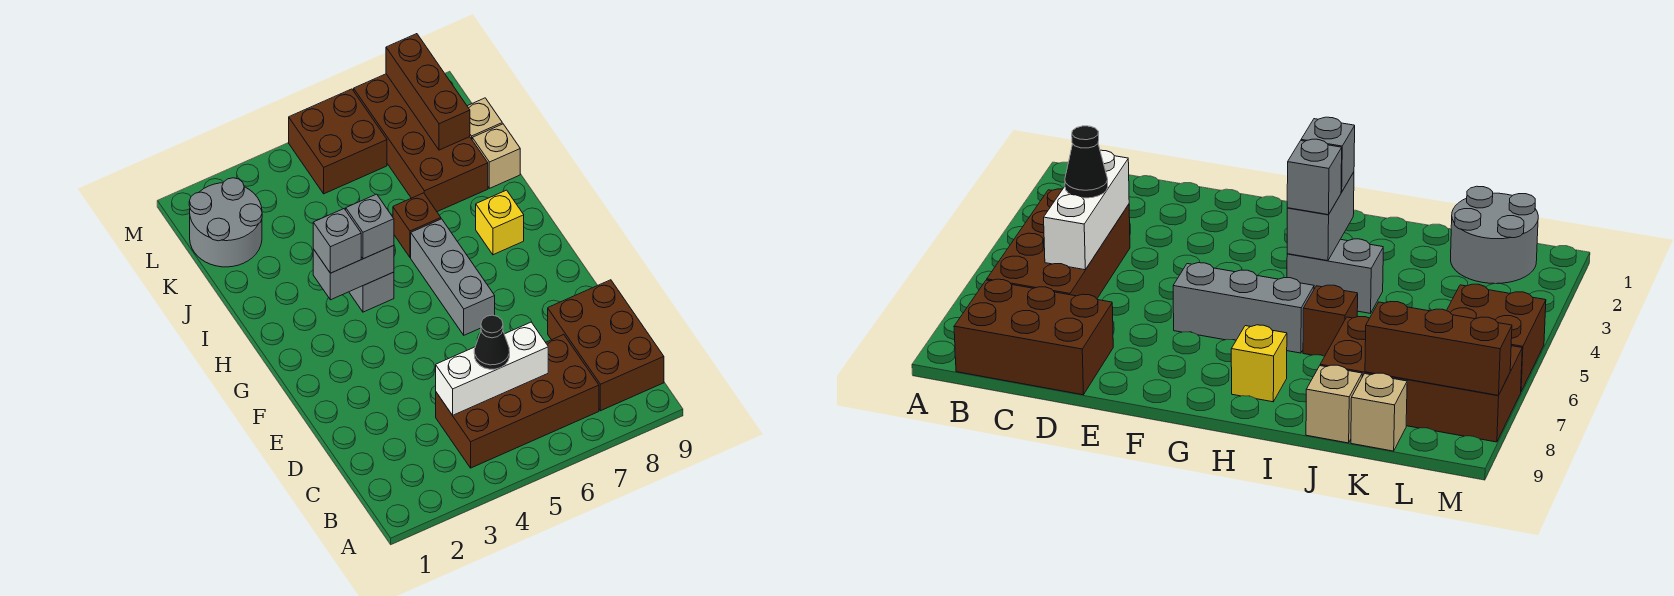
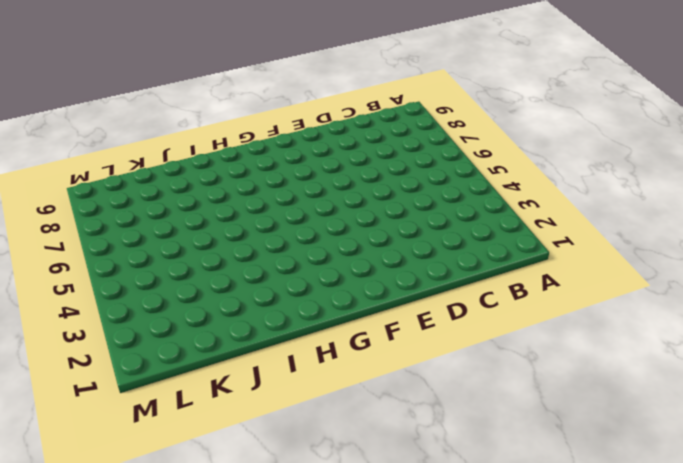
none -> brown brick B4:C7 level 1
none -> brown brick B8:D9 level 1
none -> grey brick F6:H6 level 1

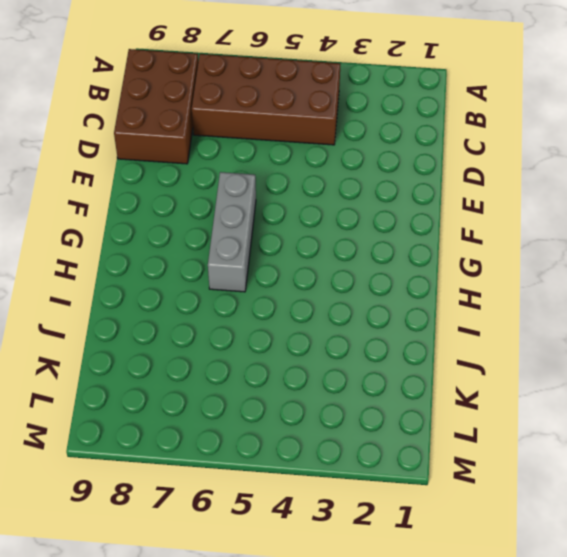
none -> grey brick H4:I4 level 1
none -> yellow brick H8 level 1
none -> brown brick I6 level 1

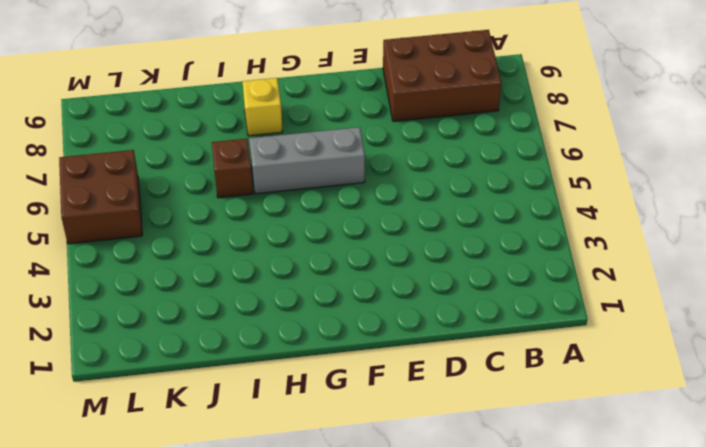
none -> brown brick B4:C7 level 1
none -> grey brick H4:I4 level 1
none -> brown brick J7:M8 level 1

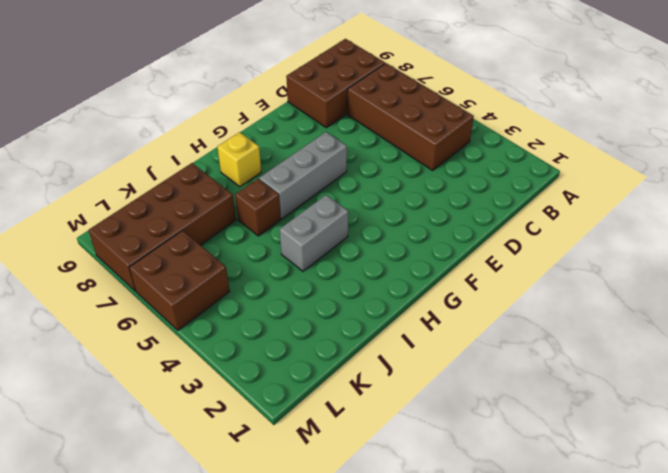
none -> tan brick J9 level 1
none -> grey round brick K1:L2 level 1
none -> tan brick K9 level 1

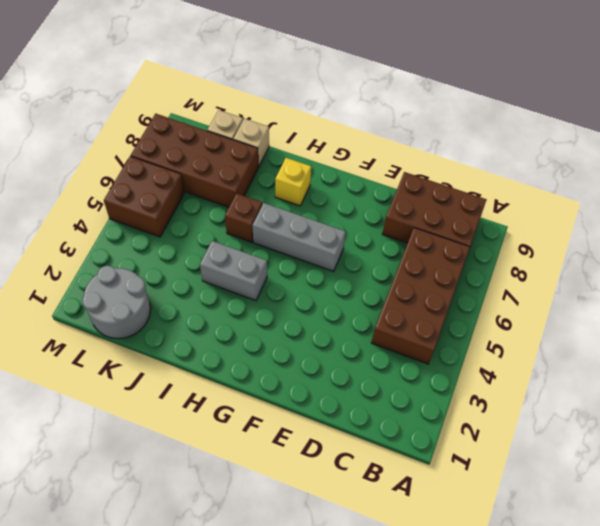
none -> white brick C4:C6 level 2
none -> grey brick H3:H4 level 2
none -> brown brick K8:M8 level 2

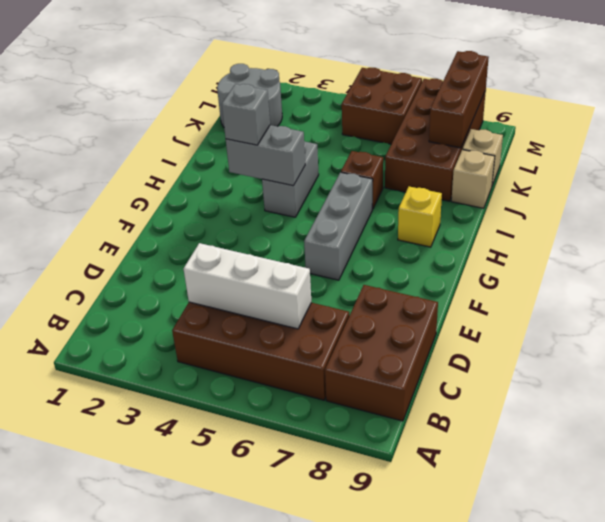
none -> black cone C5 level 3
none -> grey brick H4 level 3

